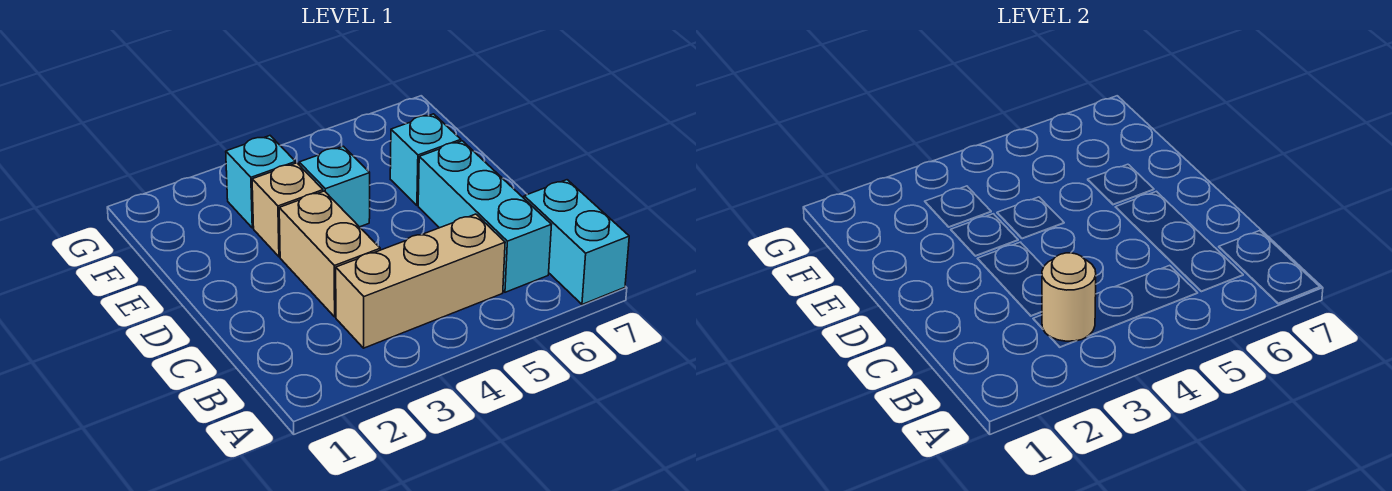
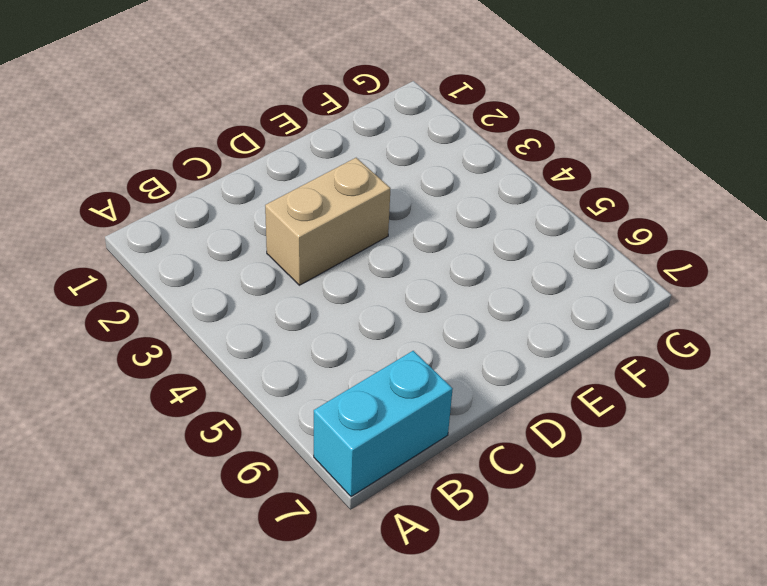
none -> tan brick B3:B5 level 1
none -> cyan brick B6:D6 level 1

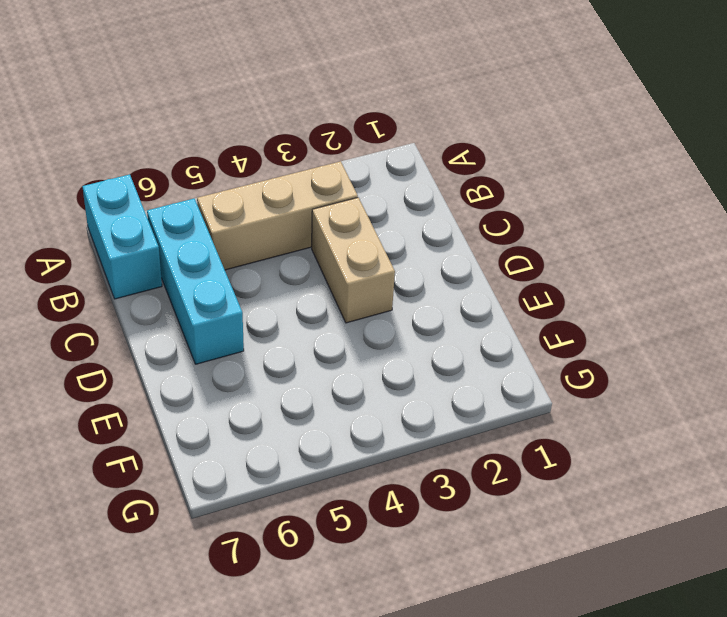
none -> tan brick E3 level 1
none -> cyan brick E4 level 1

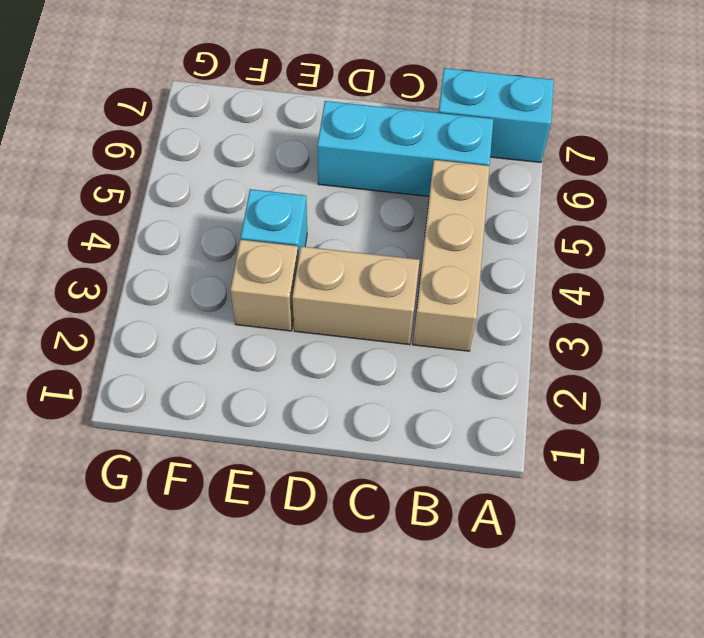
none -> cyan brick E6 level 1
none -> cyan brick F3 level 1

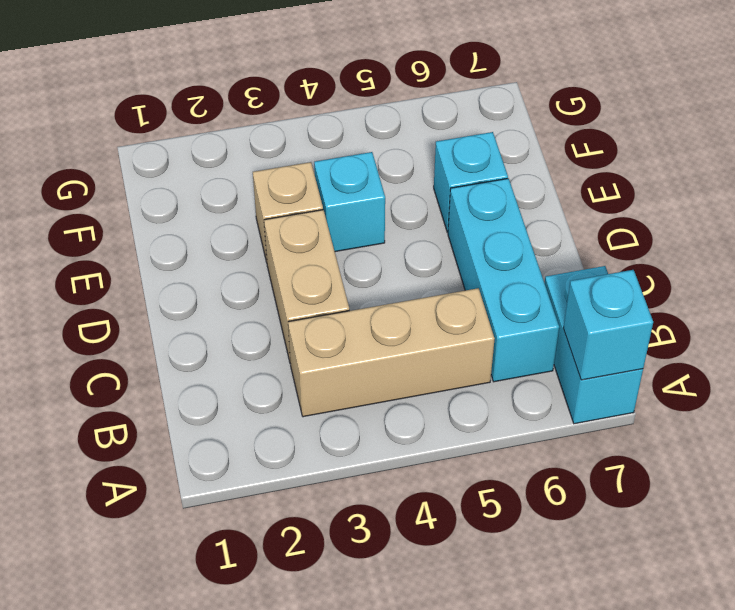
cyan brick A7 level 2 -> cyan brick F3 level 1
none -> tan round brick B3 level 2

